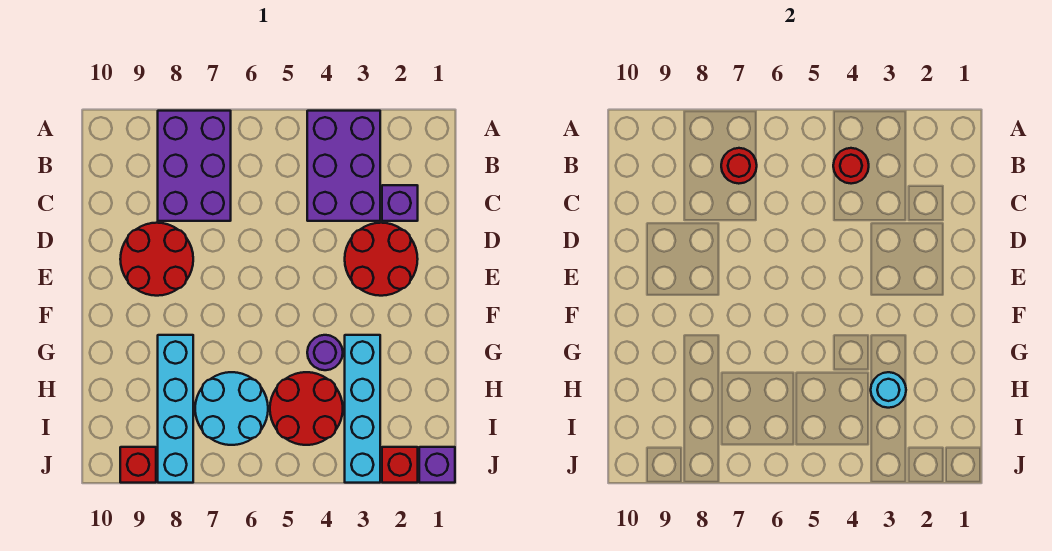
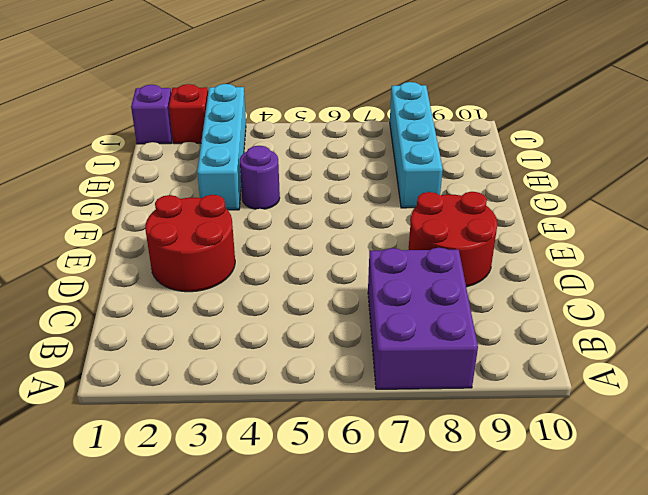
none -> purple brick A3:C4 level 1
none -> purple brick C2 level 1
none -> red round brick H4:I5 level 1

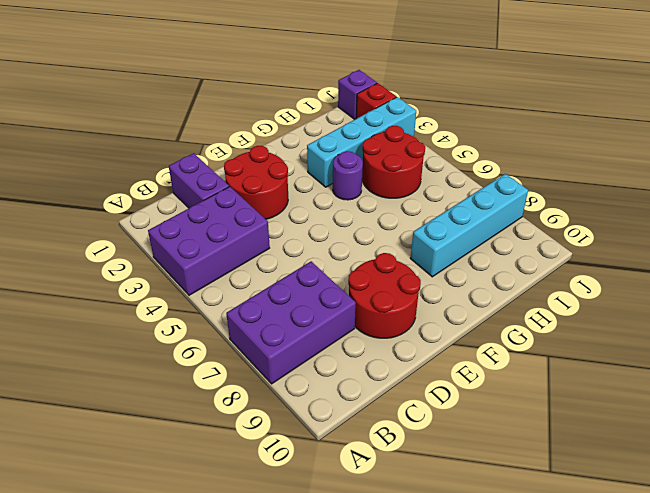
purple brick C1:C2 level 1 -> purple brick C2 level 1
none -> cyan round brick H6:I7 level 1
none -> red brick J9 level 1
none -> red round brick B4 level 2

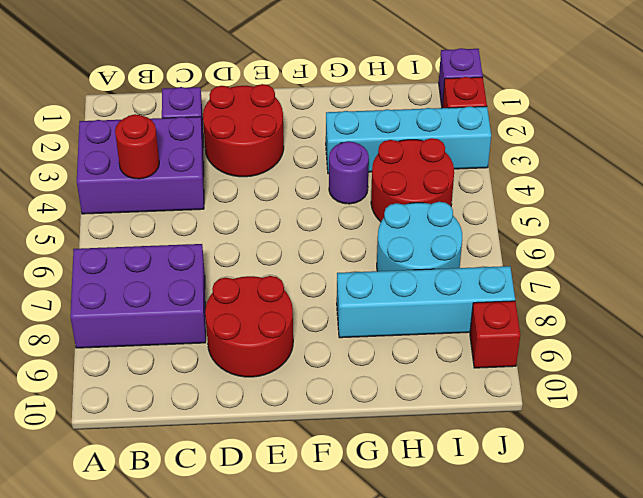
none -> red round brick B7 level 2
none -> cyan round brick H3 level 2

